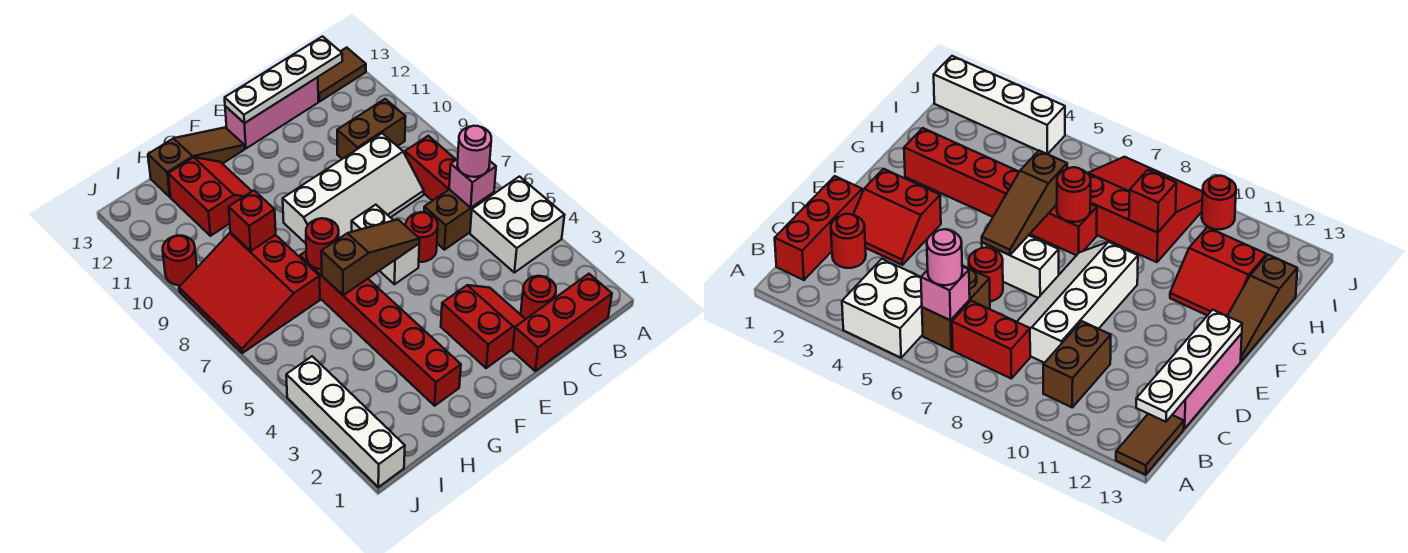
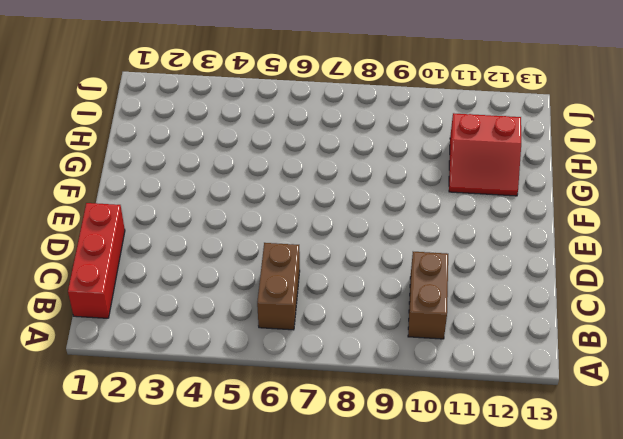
none -> white brick A4:B5 level 1
none -> brown tile A13:B13 level 1
none -> red brick B7:B8 level 1

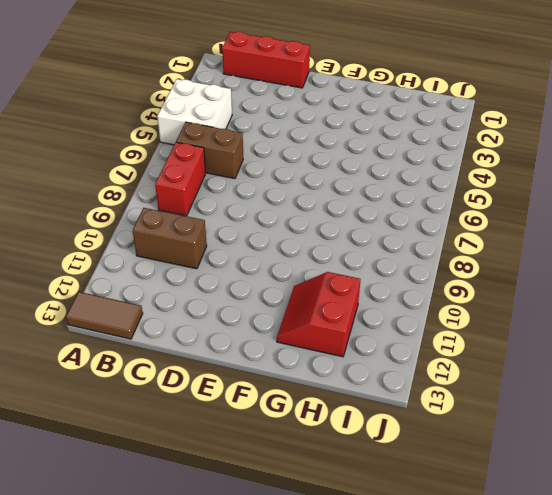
none -> red round brick C2 level 1
none -> white slope C8:F9 level 1 top 9
none -> pink brick C13:E13 level 1

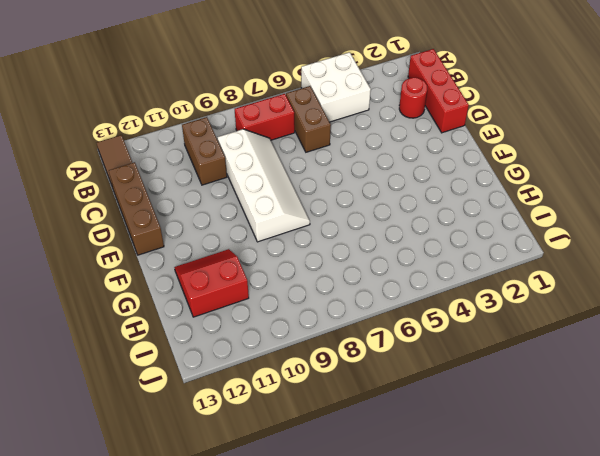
brown brick C13:E13 level 1 -> pink brick C13:E13 level 1
none -> red slope D2:E3 level 1 top E
none -> red round brick D6 level 1
none -> white brick E6:E7 level 1

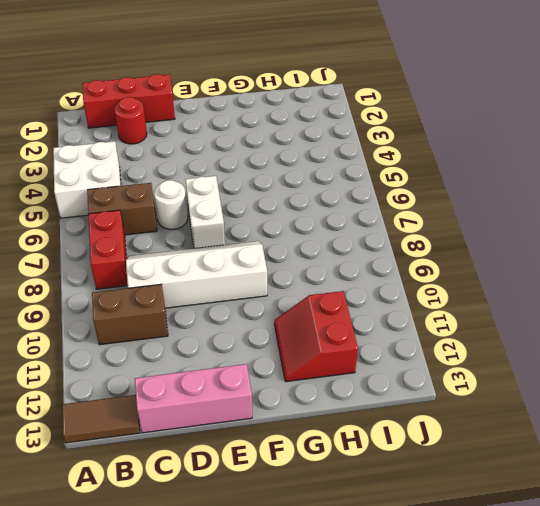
white round brick D6 level 1 -> red round brick D6 level 1
none -> red slope D2:E3 level 1 top E
none -> brown slope F13:H13 level 1 top H
none -> red brick G2:G7 level 1

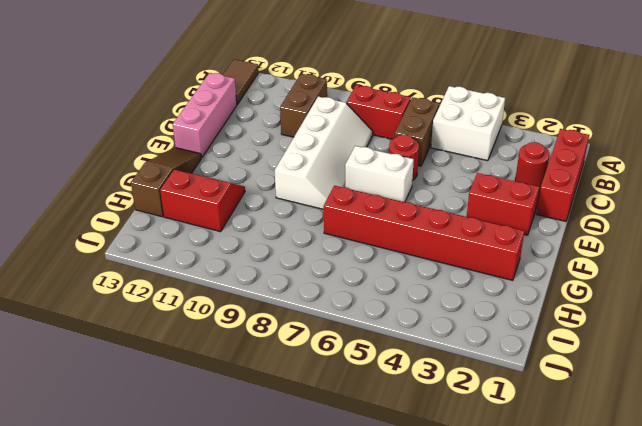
none -> red slope H7:J9 level 1 top H
none -> white brick J1:J4 level 1
none -> red round brick J10 level 1

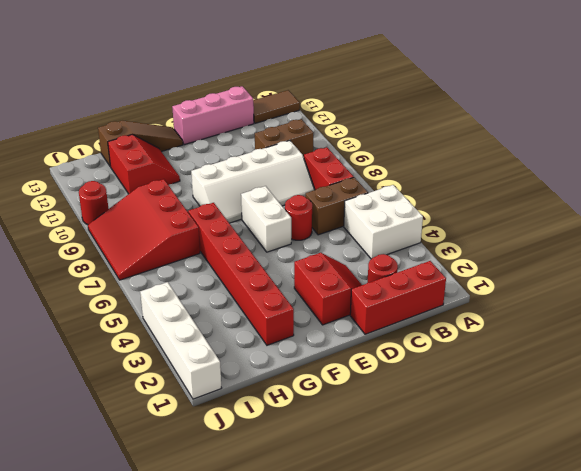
none -> pink brick B6 level 2
none -> white plate B13:E13 level 2
none -> brown slope E6:G6 level 2 top G

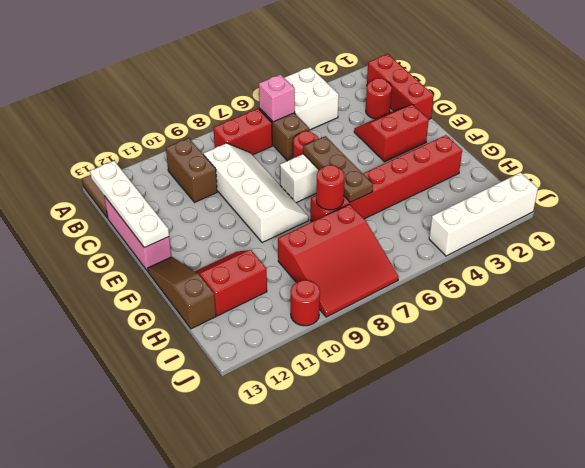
brown plate E6:G6 level 2 -> brown slope E6:G6 level 2 top G
none -> red brick H9 level 2
none -> pink round brick B6 level 3

